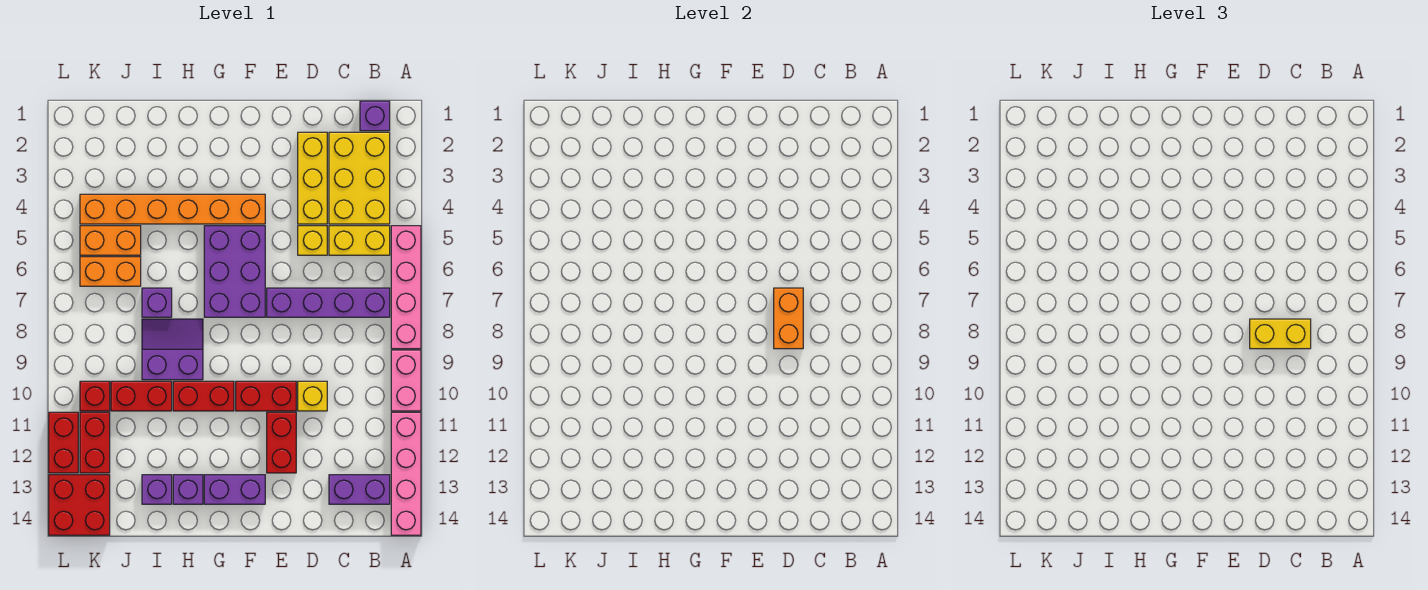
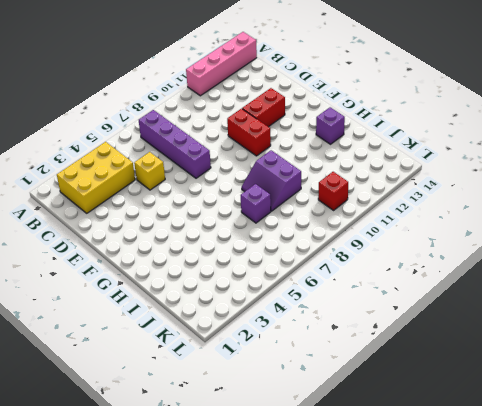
none -> pink brick A5:A8 level 1
none -> pink brick A9:A10 level 1
none -> purple brick B1 level 1
none -> yellow brick B5:C5 level 1

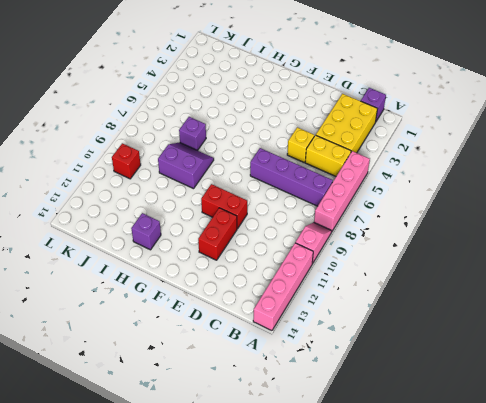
pink slope A9:A10 level 1 top 10 -> pink brick A9:A10 level 1
none -> purple brick B13:C13 level 1
none -> yellow brick D2:D4 level 1
none -> yellow brick D10 level 1
none -> orange brick F4:K4 level 1

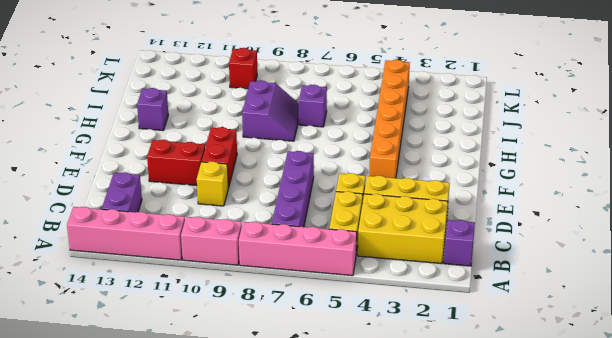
none -> purple brick F5:G7 level 1
none -> purple brick F13:G13 level 1
none -> red brick G10:H10 level 1
none -> red brick I10:J10 level 1

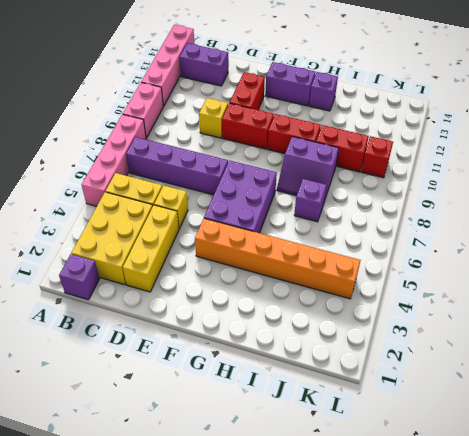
none -> purple brick I13 level 1
none -> orange brick J5:K5 level 1
none -> orange brick J6:K6 level 1
none -> red brick K11:K12 level 1

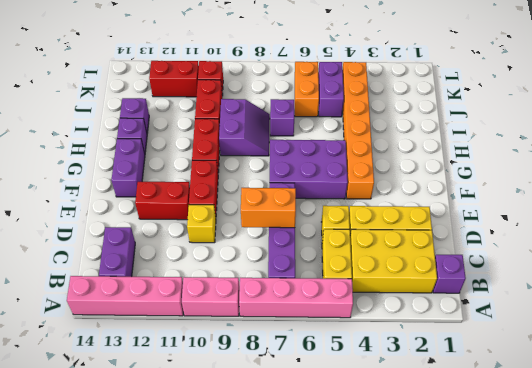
purple brick J5:K5 level 1 -> orange brick J5:K5 level 1
none -> red brick K13:L14 level 1
none -> red brick L11:L12 level 1
none -> yellow brick C8:D8 level 3

